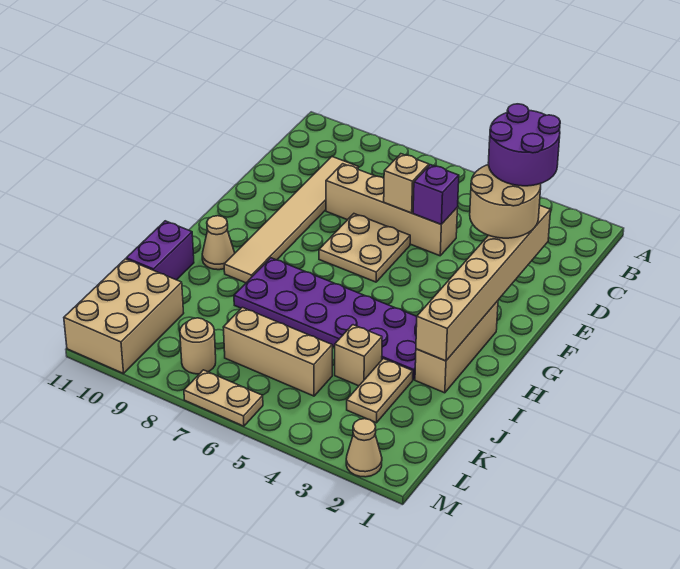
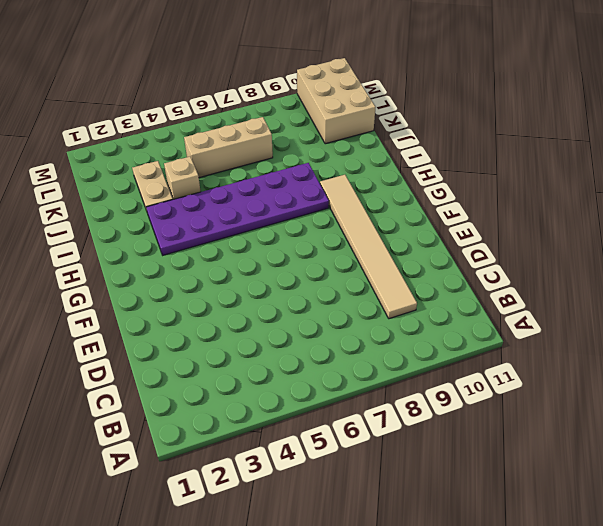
none -> tan brick D5:D8 level 1
none -> tan plate E6:F7 level 1
none -> tan brick G2:I2 level 1

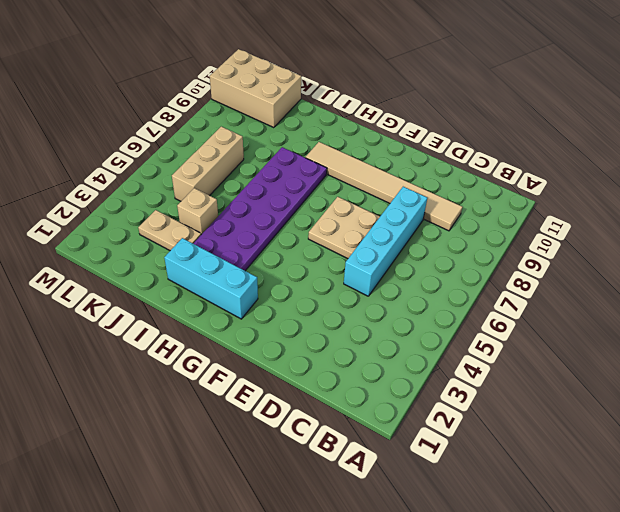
cyan brick D5:D8 level 1 -> tan brick D5:D8 level 1
cyan brick G2:I2 level 1 -> tan brick G2:I2 level 1
none -> tan cone H10 level 1
none -> purple brick I11:J11 level 1
none -> tan round brick L8 level 1

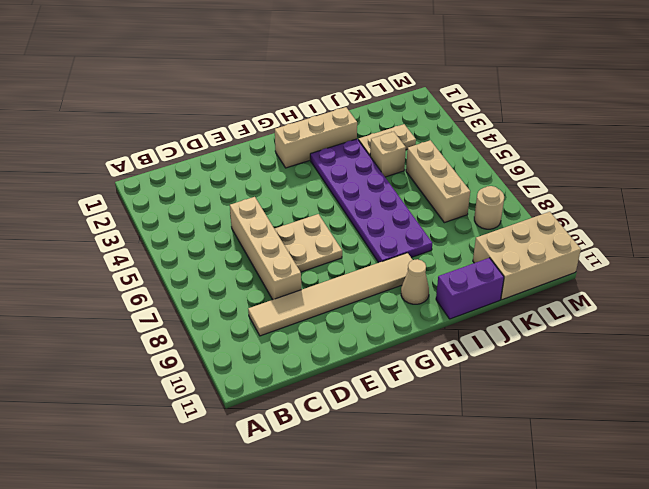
none -> tan cone M2 level 1
none -> tan plate M6:M7 level 1
none -> tan brick D2:I2 level 2

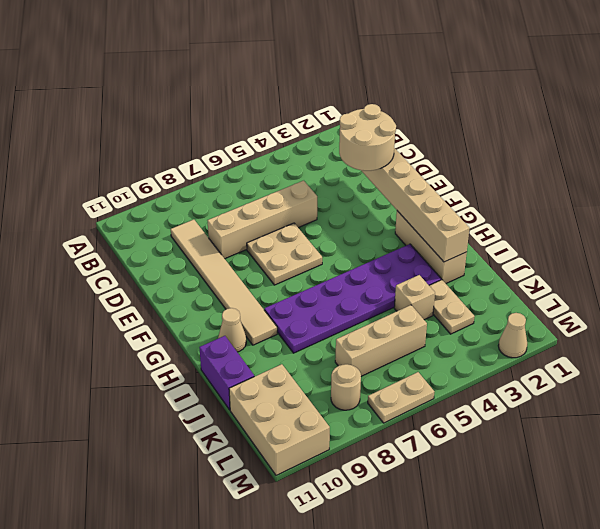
none -> purple brick D5 level 2
none -> tan brick D6 level 2
none -> purple round brick C2:D3 level 4

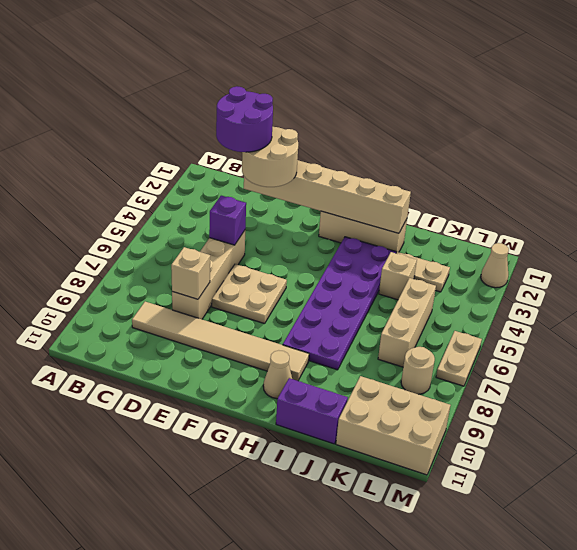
tan brick D8 level 2 -> tan brick D6 level 2

